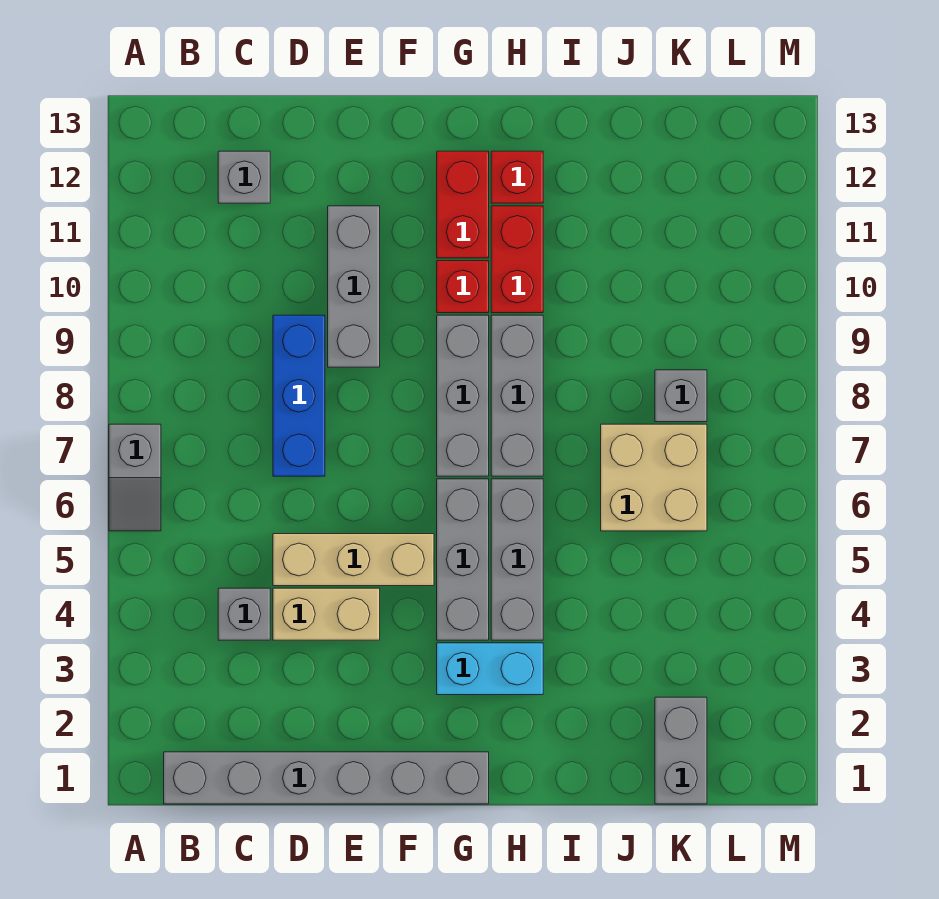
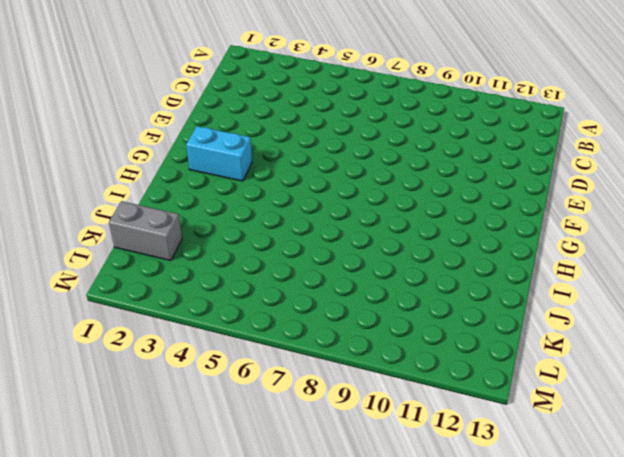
cyan brick G2:G3 level 1 -> cyan brick G3:H3 level 1
none -> grey slope A6:A7 level 1 top 7
none -> grey brick B1:G1 level 1
none -> grey brick C4 level 1

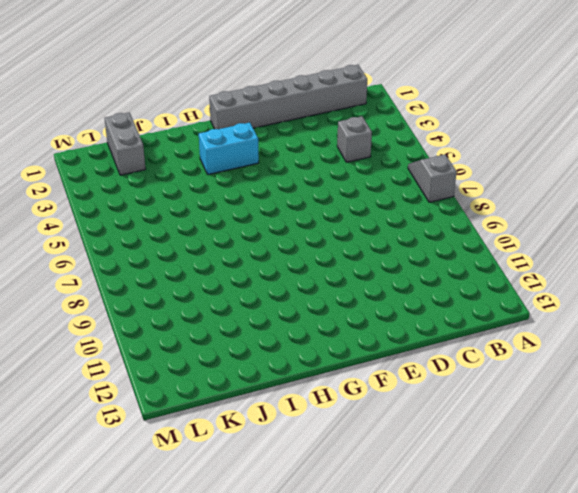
none -> grey brick C12 level 1
none -> tan brick D4:E4 level 1
none -> tan brick D5:F5 level 1

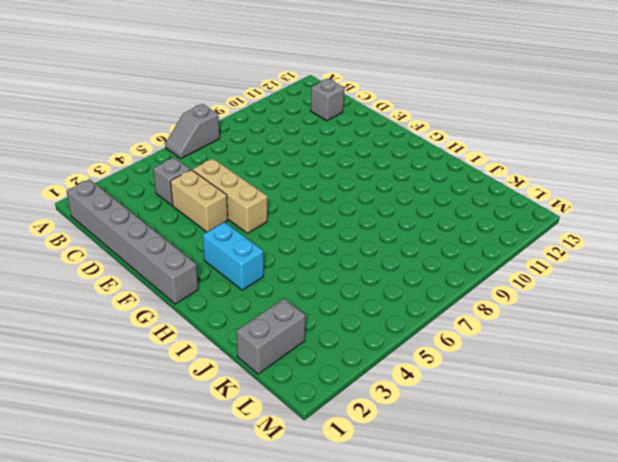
none -> blue brick D7:D9 level 1
none -> grey brick E9:E11 level 1
none -> grey brick G4:G6 level 1

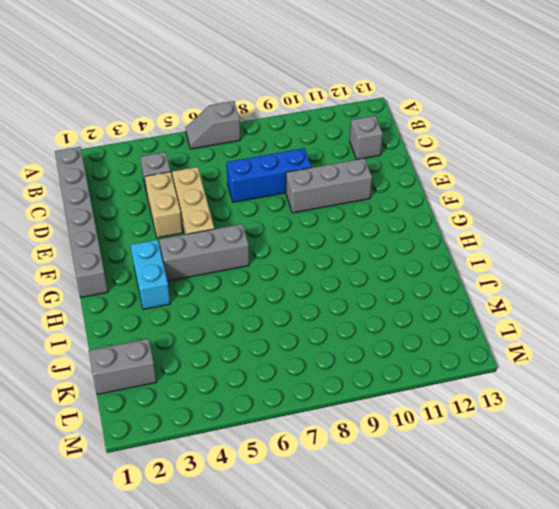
none -> grey brick G7:G9 level 1
none -> red brick G10 level 1
none -> red brick G11:G12 level 1

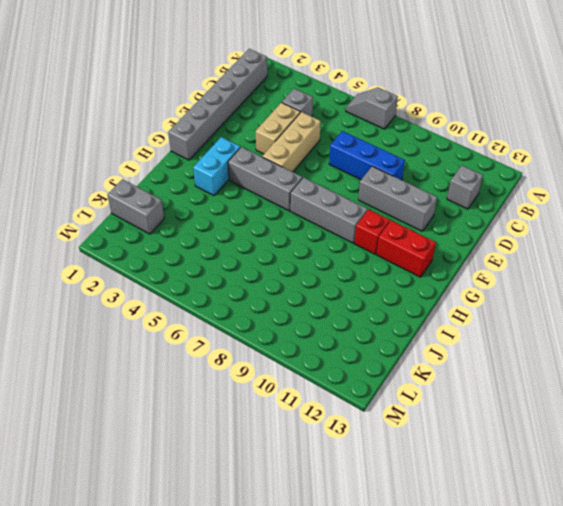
none -> grey brick H4:H6 level 1
none -> grey brick H7:H9 level 1
none -> red brick H10:H11 level 1

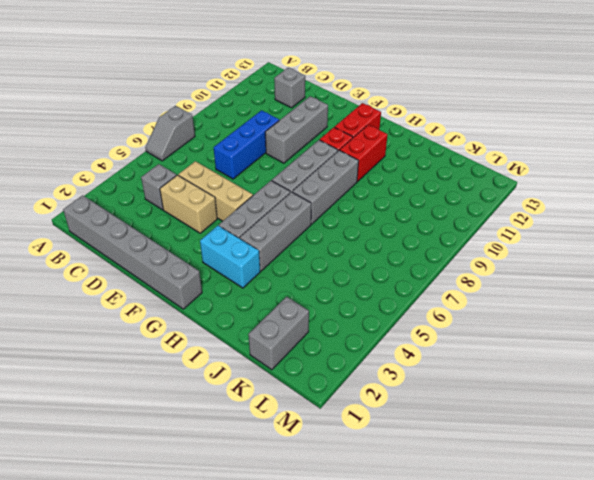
none -> red brick H12 level 1
none -> tan brick J6:K7 level 1
none -> grey brick K8 level 1

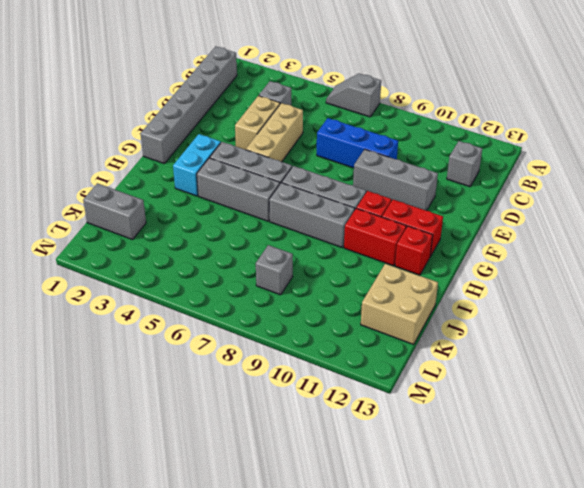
tan brick J12:K13 level 1 -> tan brick J6:K7 level 1

